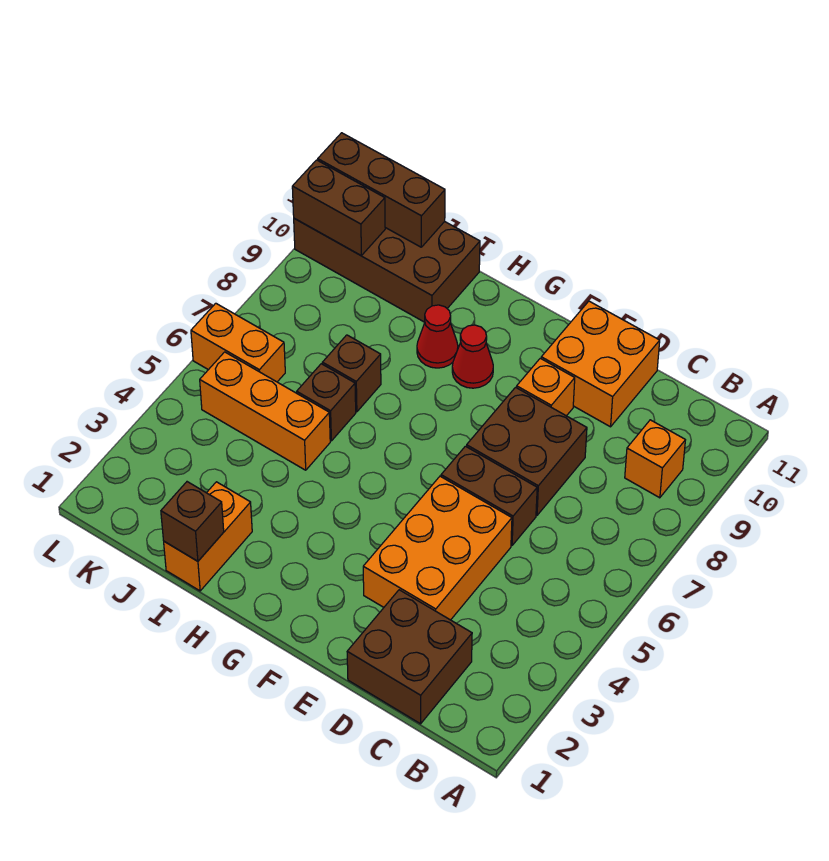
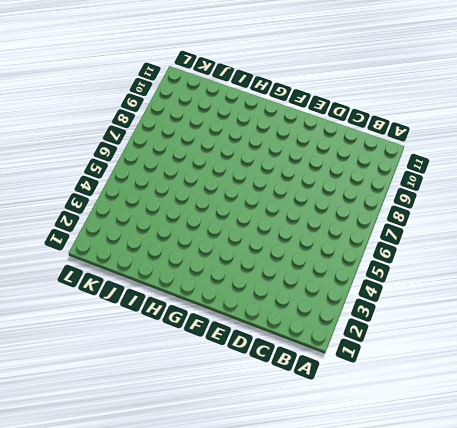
none -> orange brick B9 level 1
none -> brown brick C1:D2 level 1
none -> orange brick D3:E5 level 1

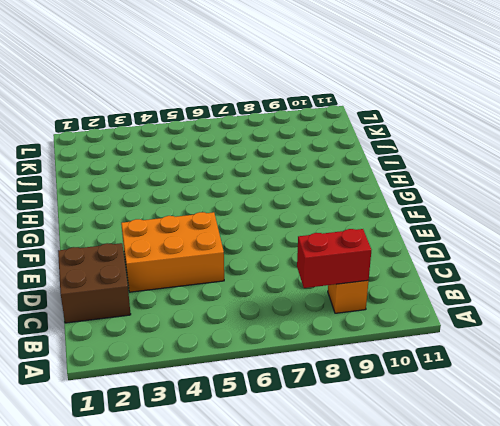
red brick B8:B9 level 2 -> none
none -> brown brick D6:E6 level 1
none -> brown brick D7:E8 level 1
none -> orange brick D10:E11 level 1

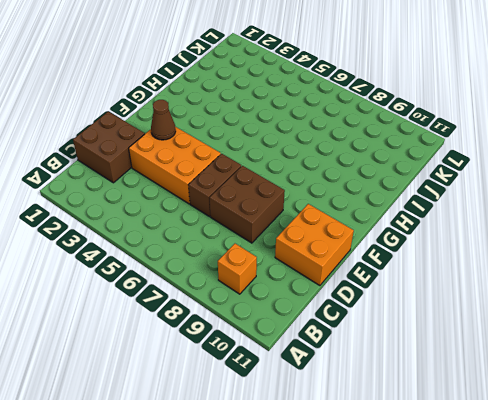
brown cone E3 level 2 -> none
none -> orange brick E9 level 1
none -> red cone G9 level 1
none -> red cone H9 level 1

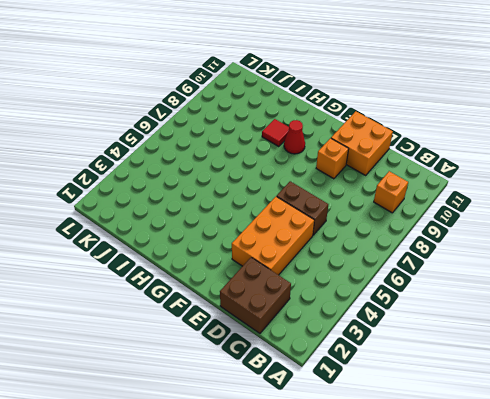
red tile H9 level 1 -> red cone H9 level 1
none -> brown brick D7:E8 level 1
none -> orange brick I1:I2 level 1
none -> orange brick I5:K5 level 1

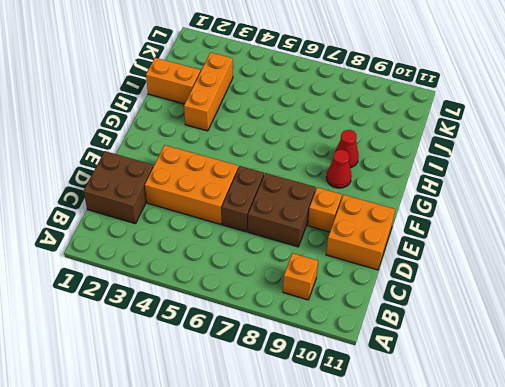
orange brick H3:J3 level 1 -> orange brick I5:K5 level 1
none -> brown brick I6 level 1
none -> brown brick I7 level 1
none -> brown brick I10:L11 level 1

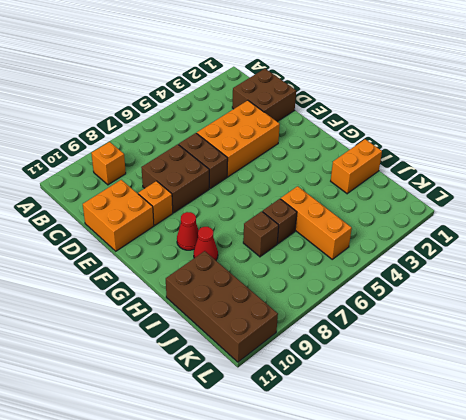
none -> orange brick K6:L6 level 1
none -> brown brick I1 level 2
none -> brown brick J11:L11 level 2

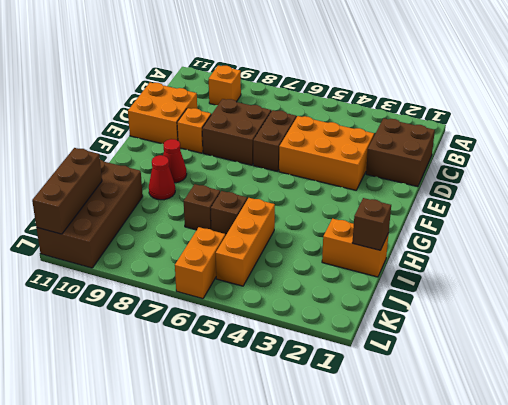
none -> brown brick K10:L10 level 2

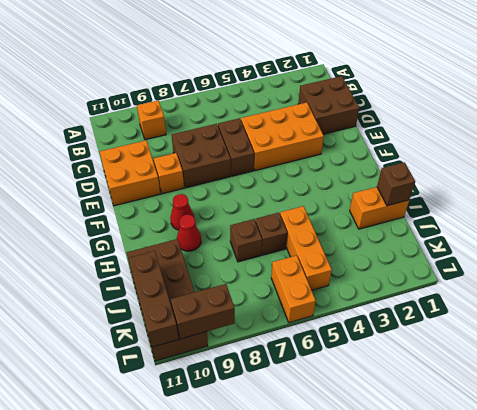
brown brick L9:L10 level 2 -> brown brick K10:L10 level 2

